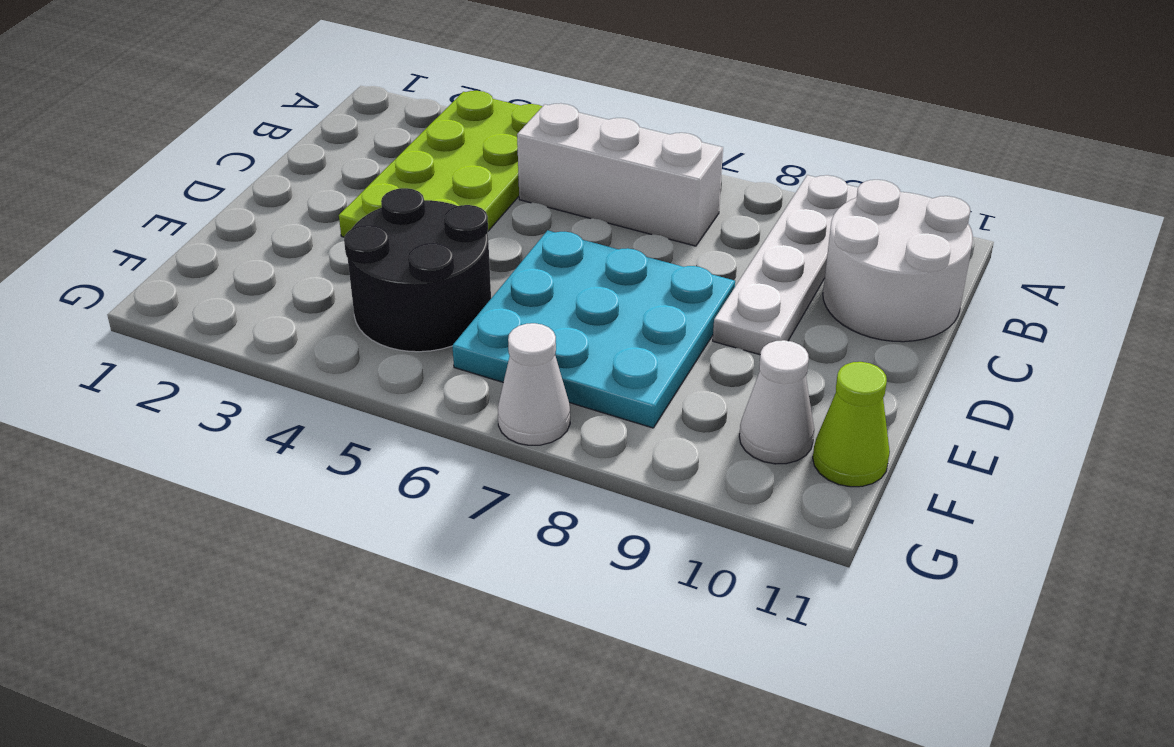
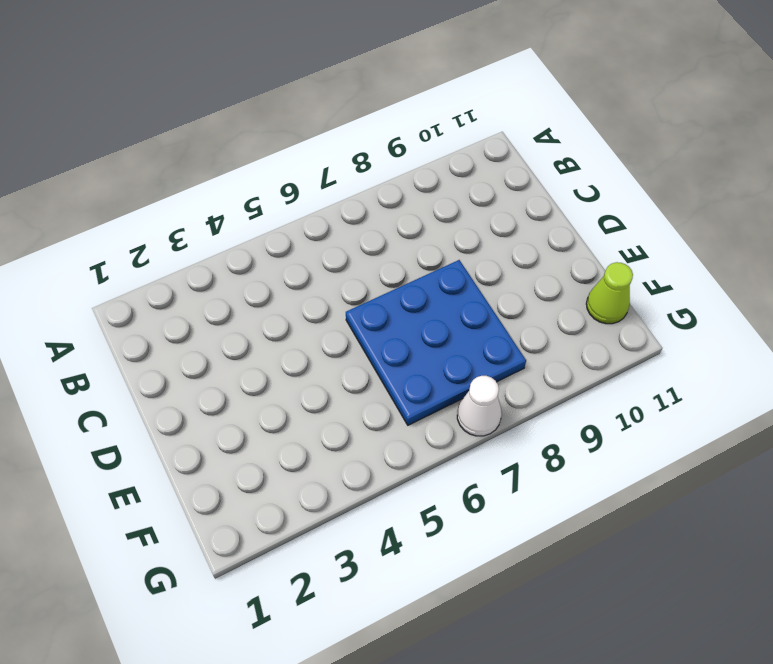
blue plate D6:F8 level 1 -> cyan plate D6:F8 level 1
none -> lime plate A3:D4 level 1
none -> white plate A9:D9 level 1

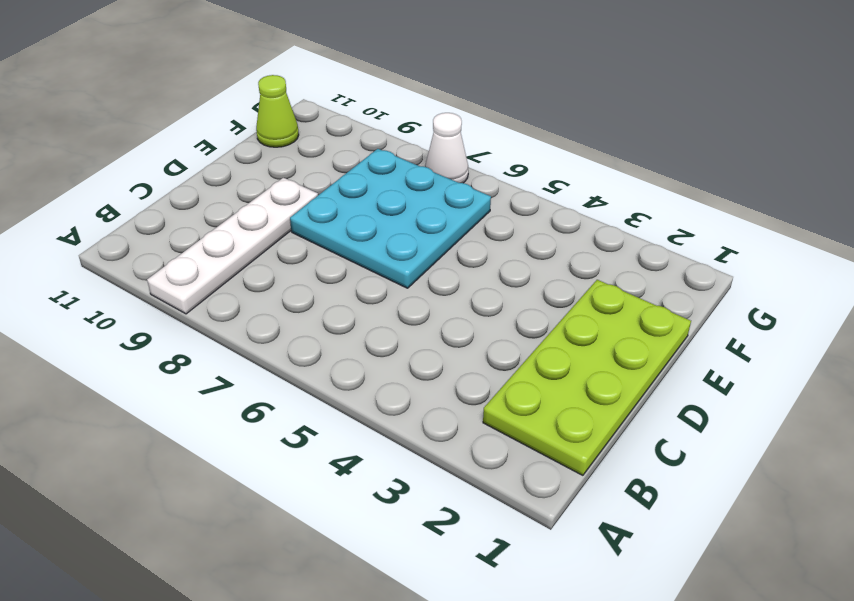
lime plate B1:E2 level 1 -> lime plate A3:D4 level 1
none -> white brick B5:B7 level 1
none -> white round brick B10:C11 level 1

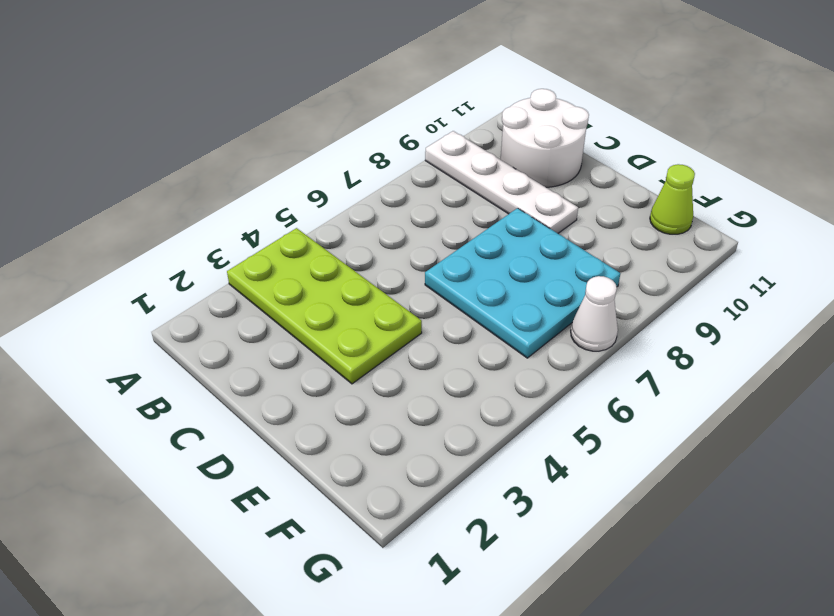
none -> white brick B5:B7 level 1
none -> black round brick E4:F5 level 1

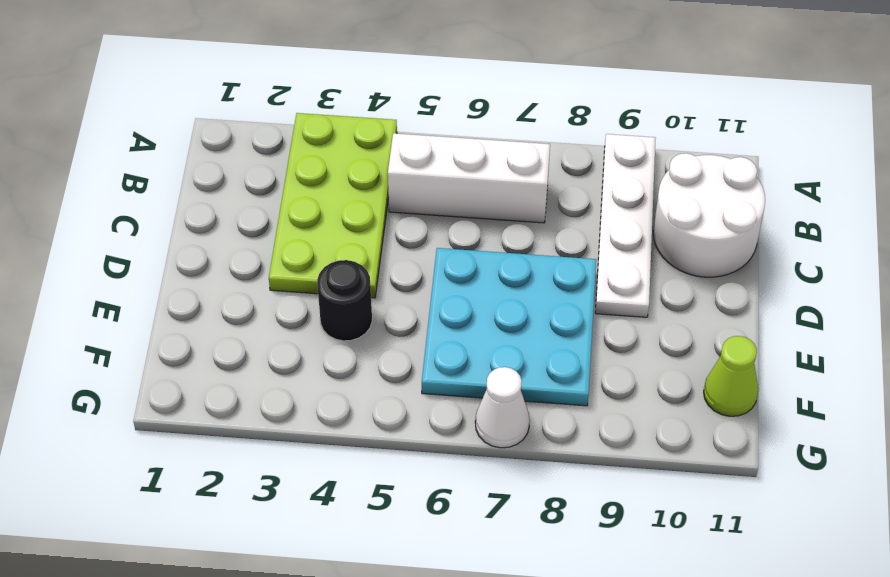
black round brick E4 level 1 -> black round brick E4:F5 level 1
none -> white cone F10 level 1

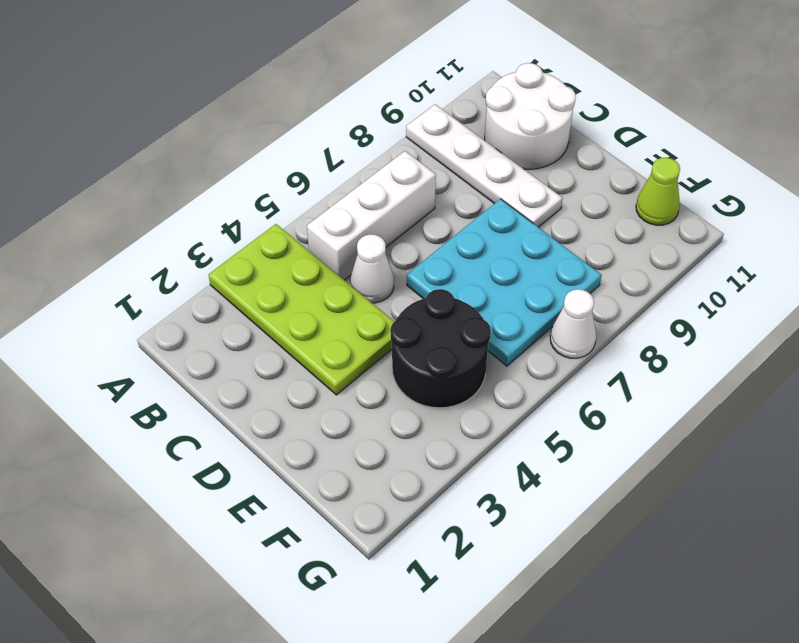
white cone C5 level 1 -> white cone F10 level 1

